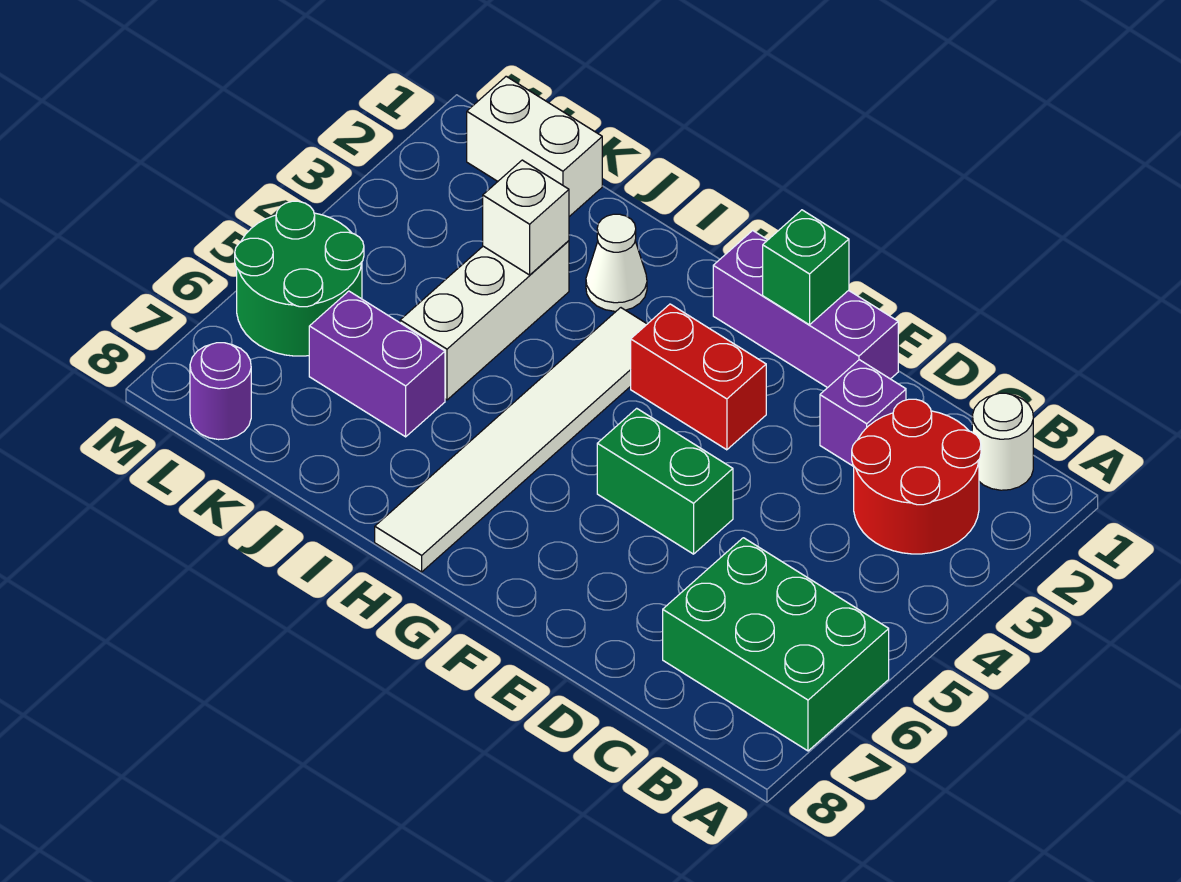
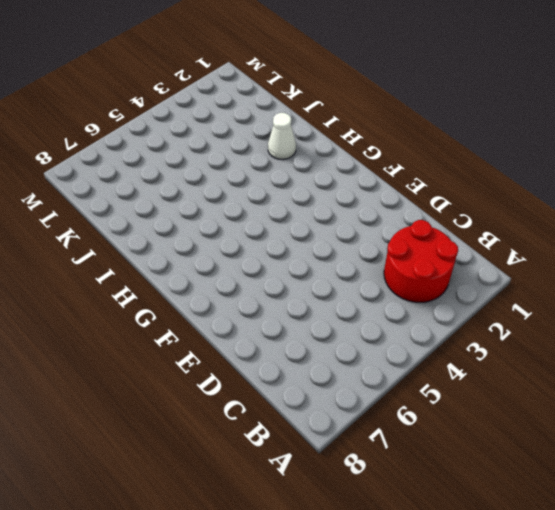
none -> green brick A6:C7 level 1
none -> white round brick B1 level 1
none -> purple brick D2 level 1

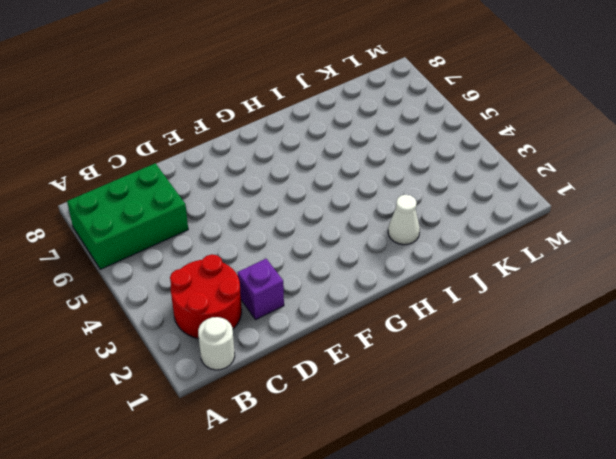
none -> purple brick E1:G1 level 1
none -> green brick E5:F5 level 1
none -> red brick F3:G3 level 1

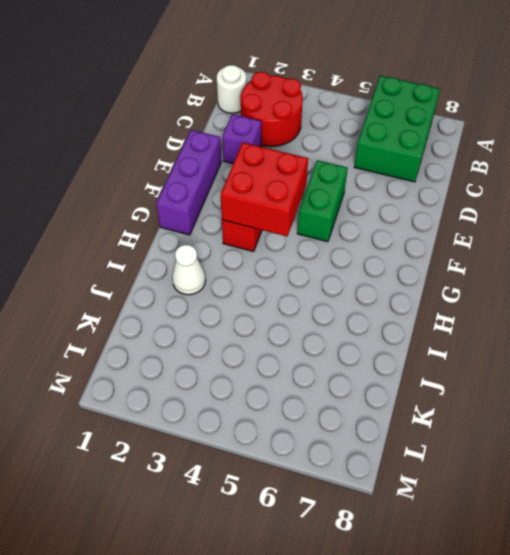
red brick F3:G4 level 2 -> none
none -> white tile H3:H8 level 1
none -> white brick J3:J5 level 1
none -> purple brick J6:K6 level 1

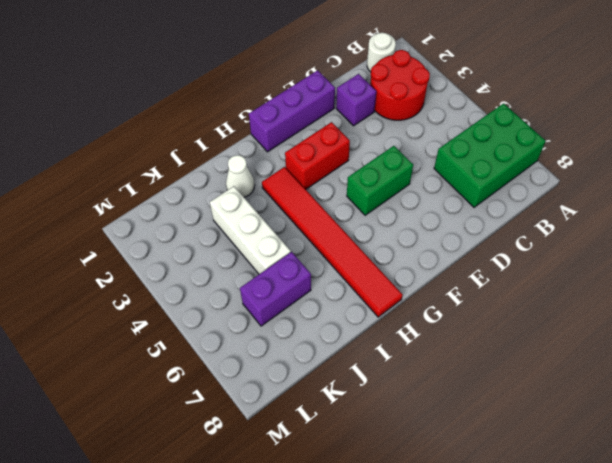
red tile H3:H8 level 1 -> white tile H3:H8 level 1
none -> white brick K1:L1 level 1
none -> green round brick L5:M6 level 1
none -> purple round brick L8 level 1

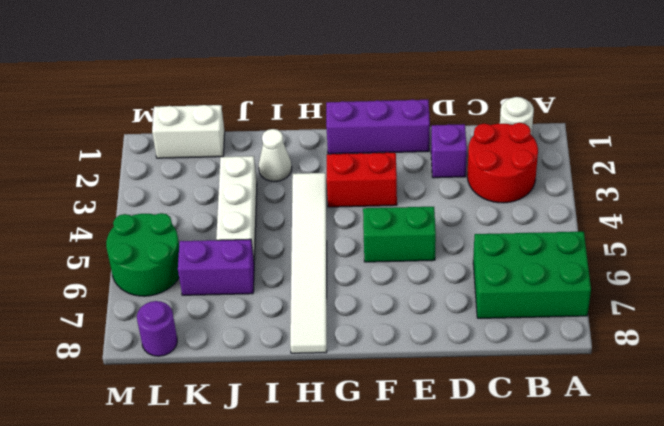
none -> green brick F1 level 2
none -> white brick J3 level 2

